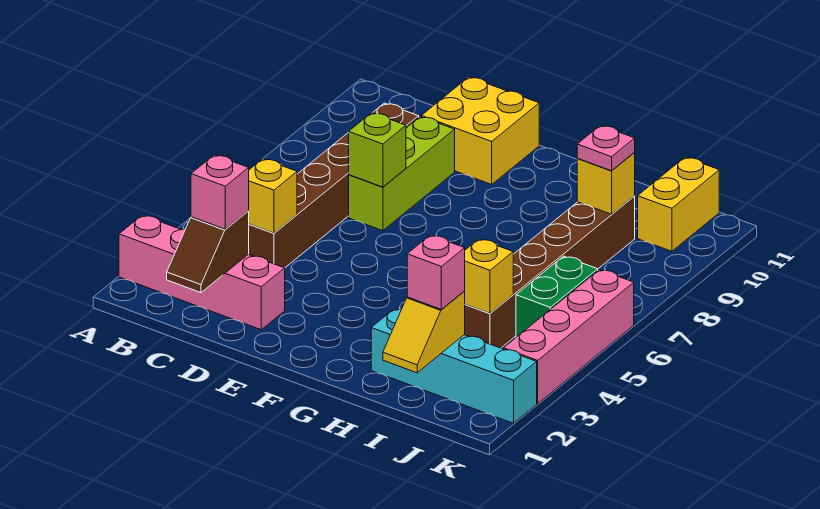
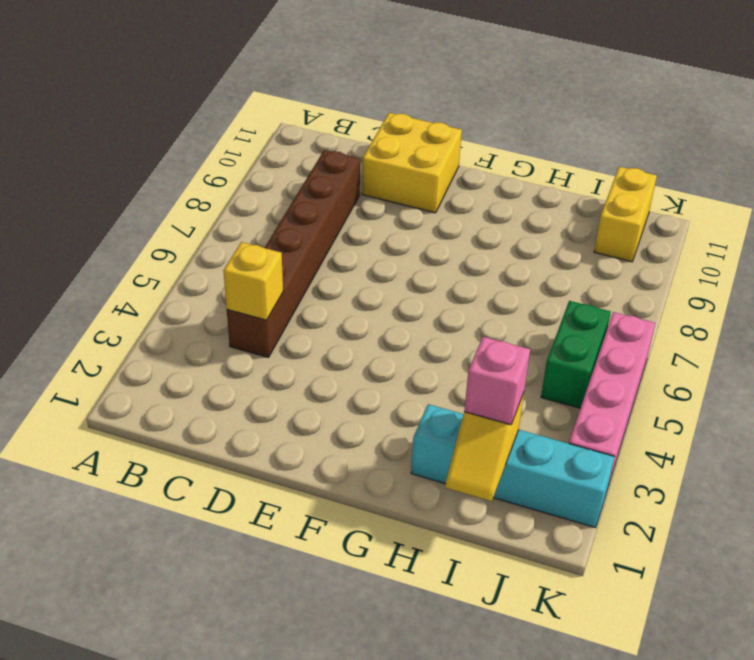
none -> pink brick A2:D2 level 1
none -> lime brick D7:D9 level 1
none -> brown brick I4:I9 level 1

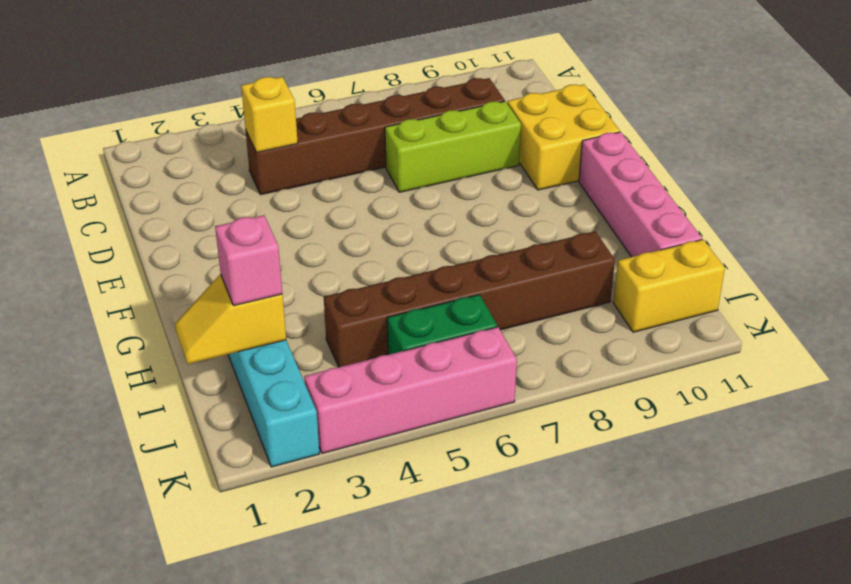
pink brick F11:I11 level 1 -> pink brick A2:D2 level 1
none -> brown slope C1:C2 level 2 top 2
none -> lime brick D7 level 2
none -> yellow brick I4 level 2

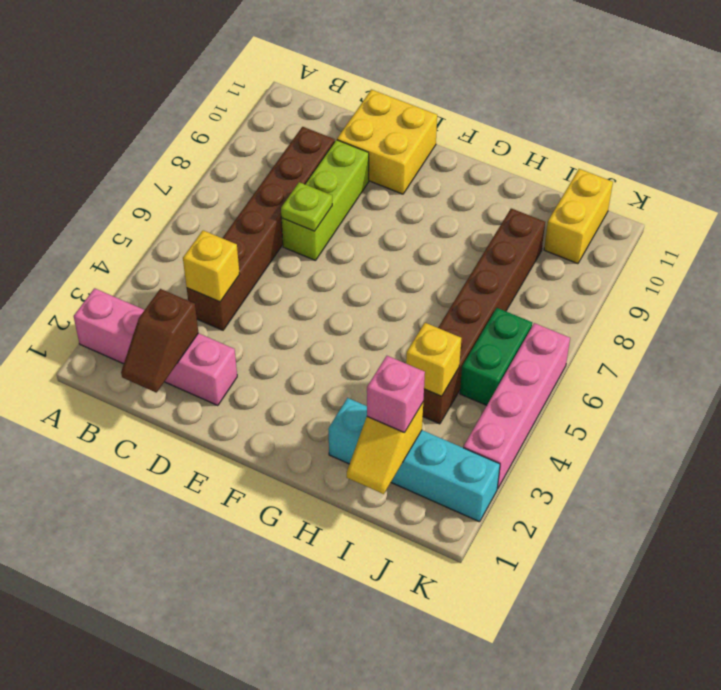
lime plate D7 level 2 -> lime brick D7 level 2
none -> yellow brick I9 level 2
none -> pink brick C2 level 3
none -> pink plate I9 level 3

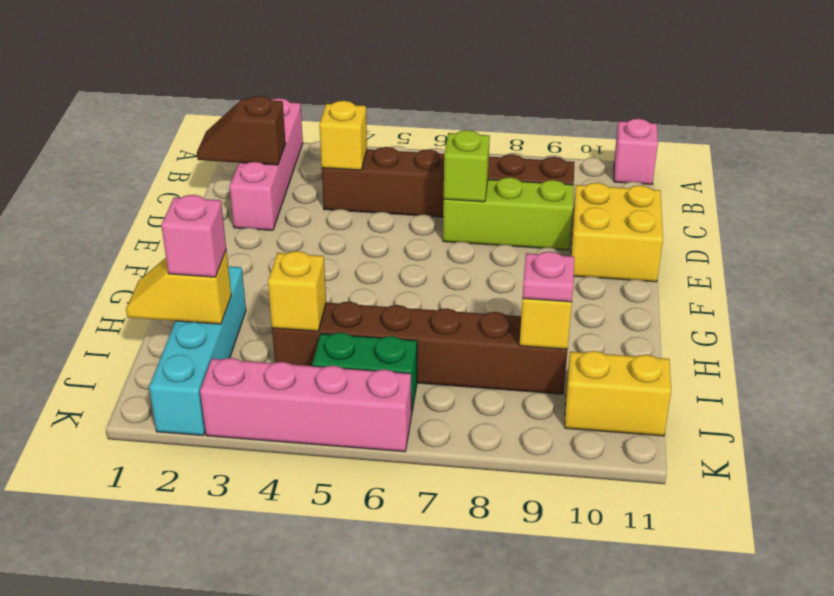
pink brick A11 level 1 -> pink brick C2 level 3

